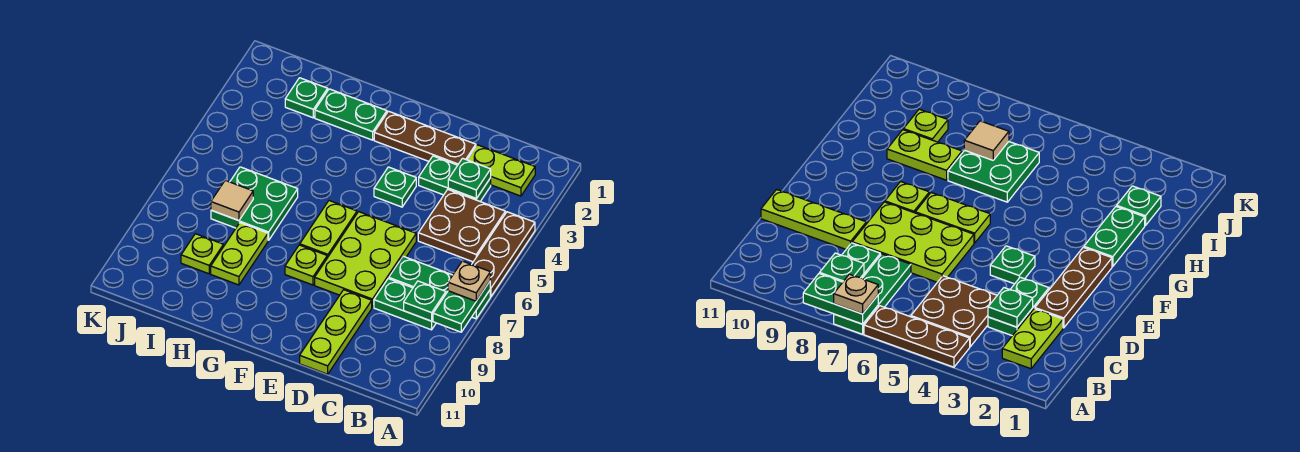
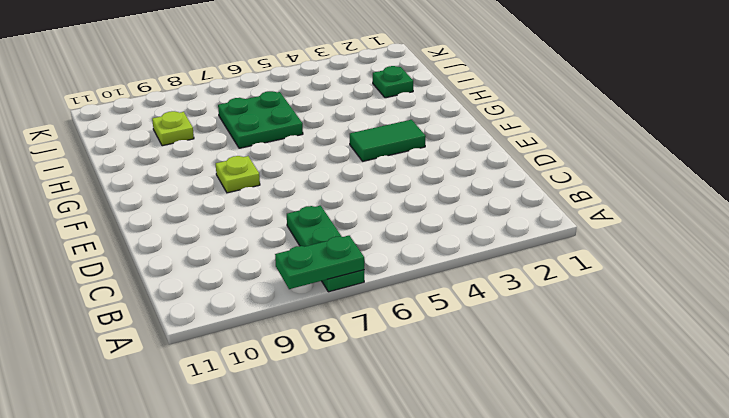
green tile F3:F4 level 1 -> none
none -> brown plate A4:A6 level 1
none -> lime plate B2:C2 level 1
none -> brown plate B4:C5 level 1

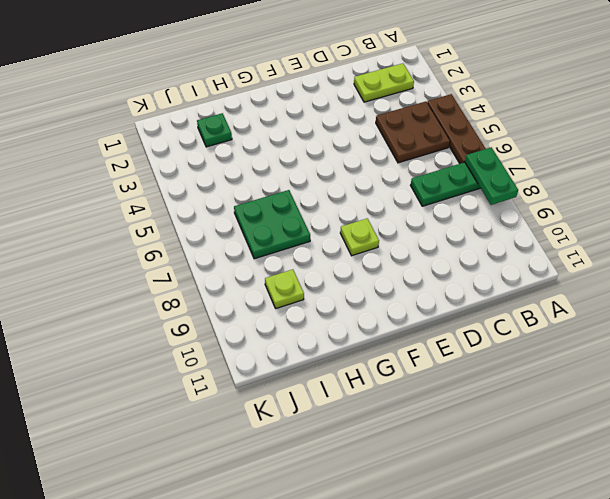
none -> green plate B8:C8 level 1
none -> green plate C3:D3 level 1
none -> brown plate D2:F2 level 1

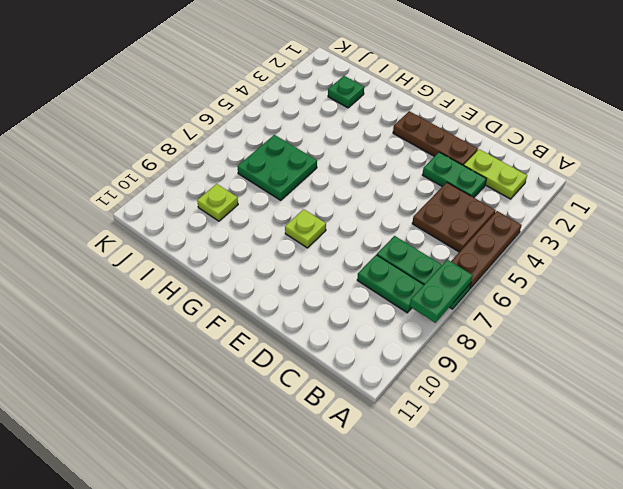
none -> lime plate D6:E8 level 1
none -> lime plate D9:D11 level 1
none -> green plate E4 level 1

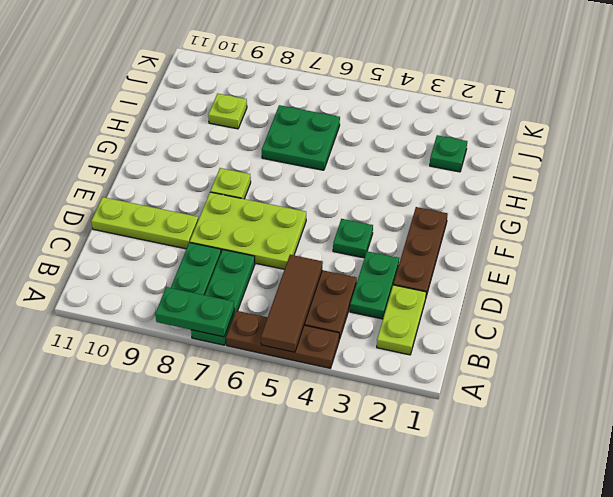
brown tile A5:C5 level 2 -> none
none -> lime plate F6:F7 level 1
none -> green plate G2:H2 level 1
none -> lime plate H8:H9 level 1

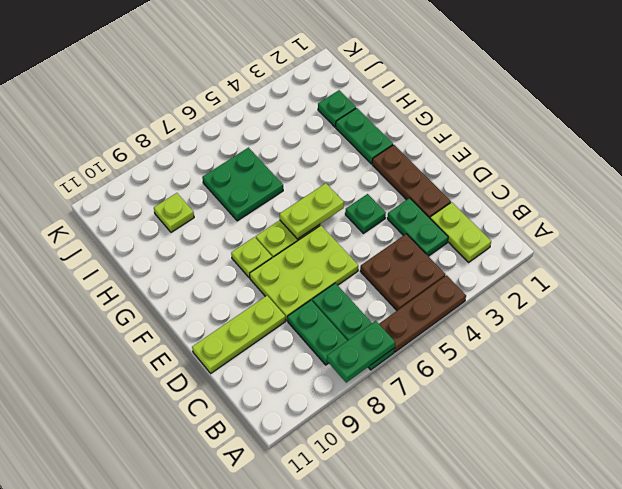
lime plate F5:F6 level 2 -> lime plate H8:H9 level 1
none -> green plate B8 level 2
none -> green plate C3 level 2
none -> tan tile I7 level 2

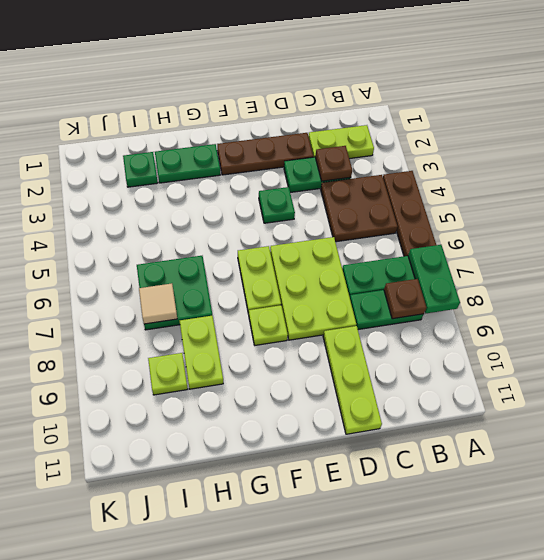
brown plate B8 level 2 -> green plate B8 level 2
brown plate C3 level 2 -> green plate C3 level 2
none -> tan plate A7 level 3

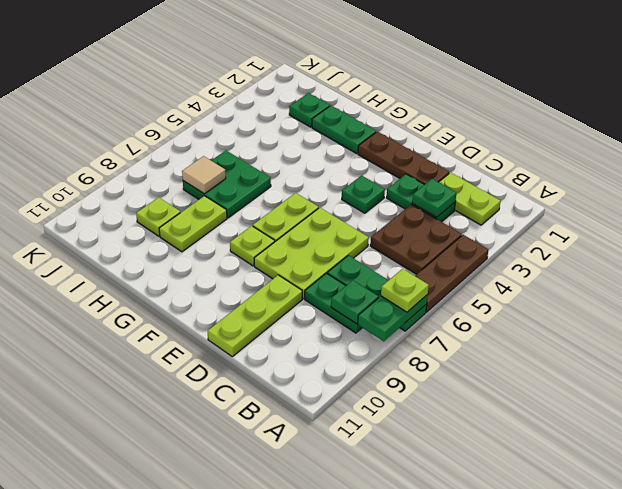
lime plate A7 level 3 -> tan plate A7 level 3

